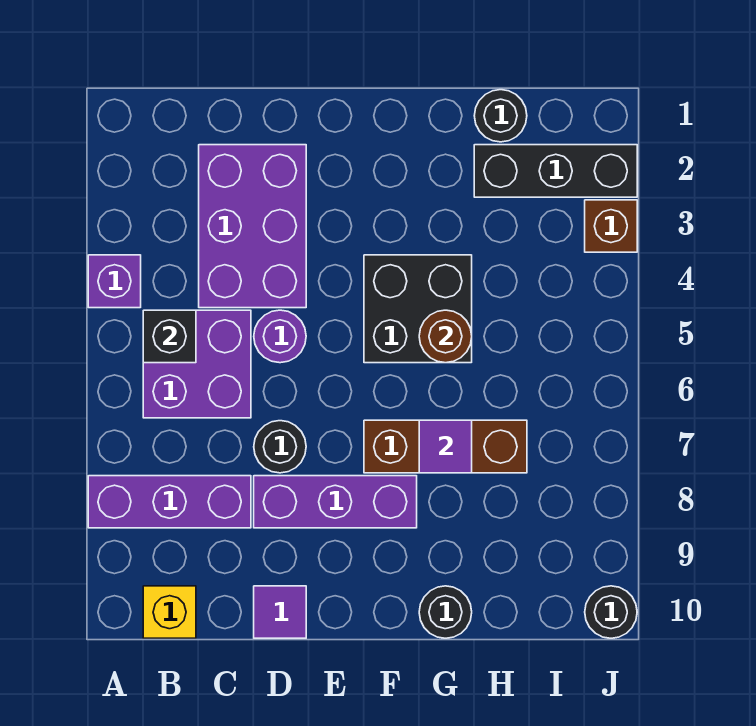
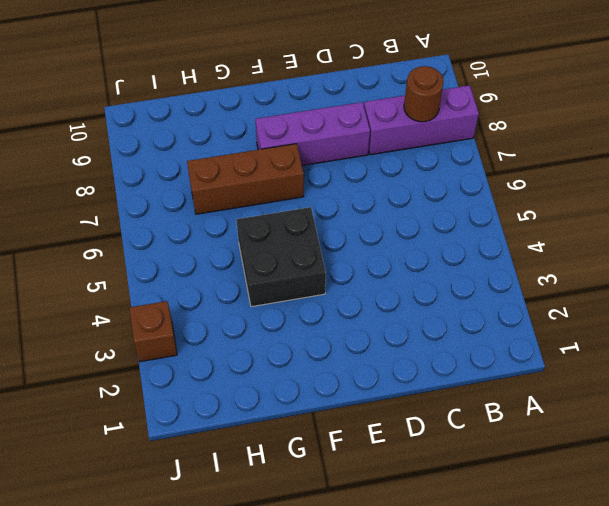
brown round brick B8 level 2 -> brown round brick G5 level 2
none -> purple brick A4 level 1
none -> purple brick B5:C6 level 1
none -> yellow brick B10 level 1

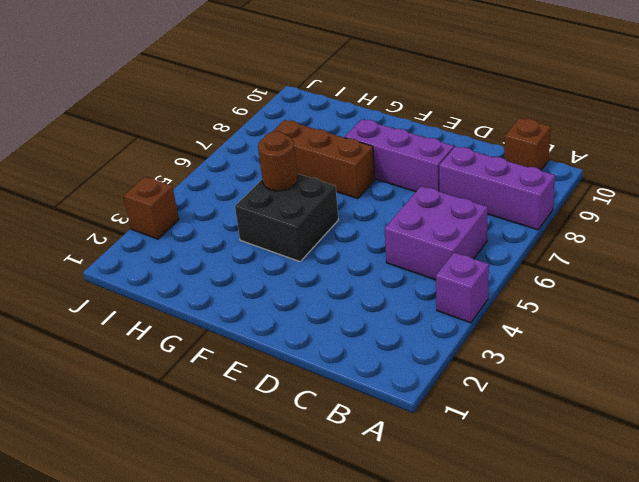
brown brick B10 level 1 -> yellow brick B10 level 1
none -> purple brick C2:D4 level 1
none -> purple round brick D5 level 1
none -> black round brick D7 level 1

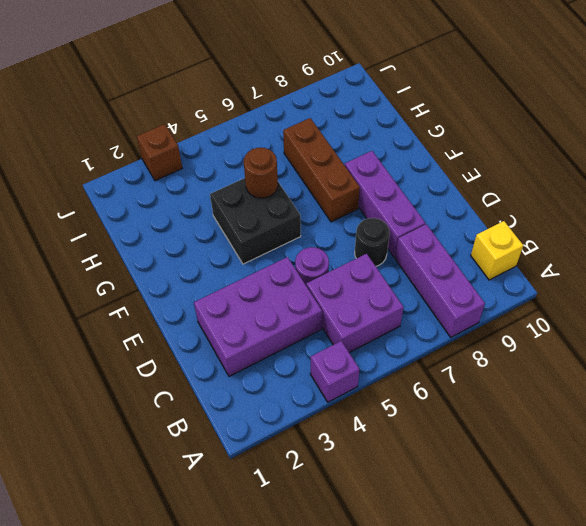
none -> purple tile D10 level 1
none -> black round brick G10 level 1
none -> black round brick H1 level 1

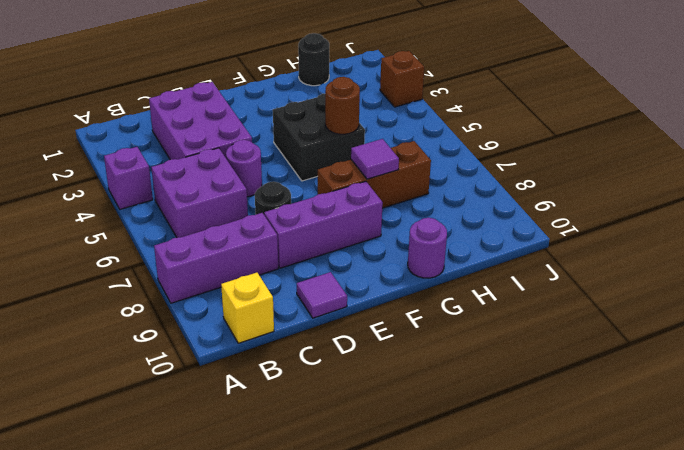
purple round brick G10 level 1 -> black round brick G10 level 1
none -> black brick H2:J2 level 1
none -> black round brick J10 level 1
none -> black brick B5 level 2

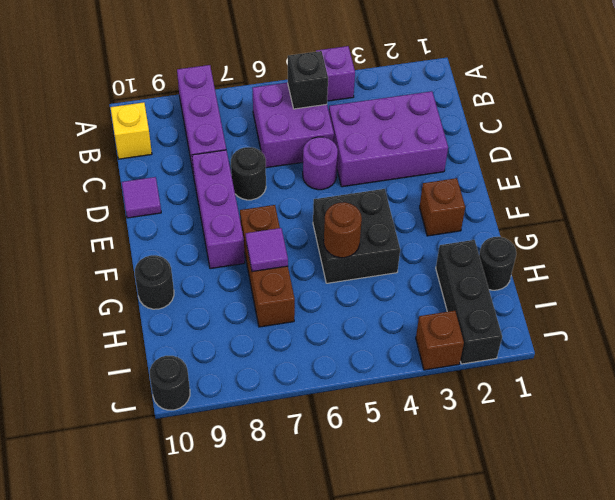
brown brick F2 level 1 -> none

